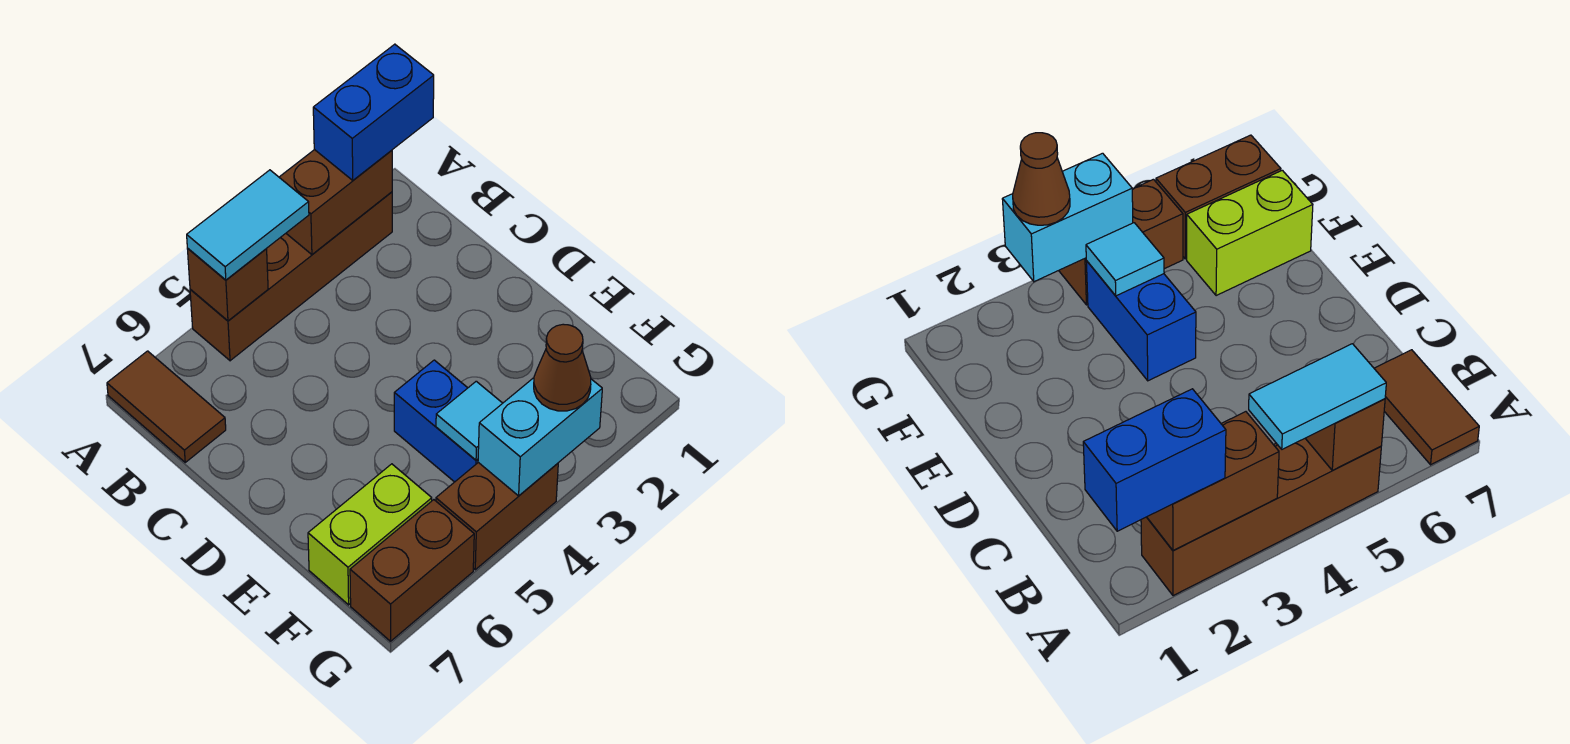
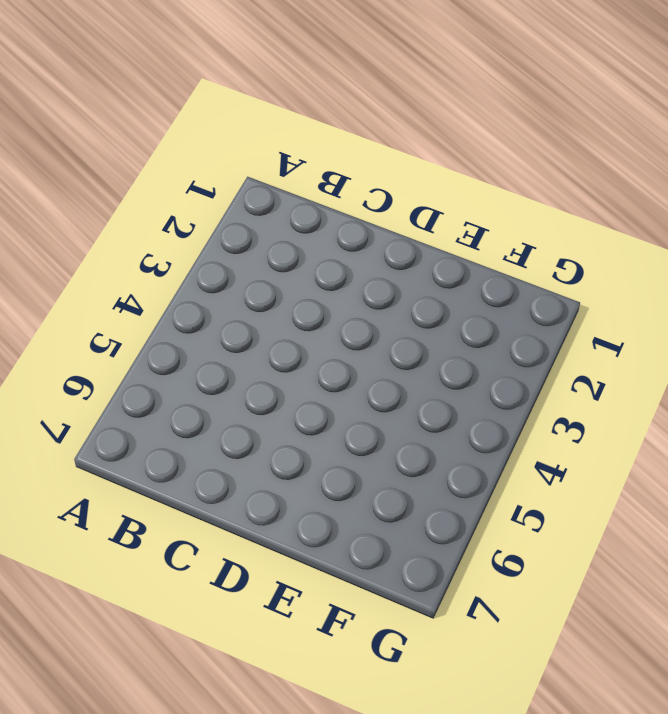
none -> brown brick A2:A5 level 1
none -> brown tile A7:B7 level 1
none -> blue brick E4:F4 level 1

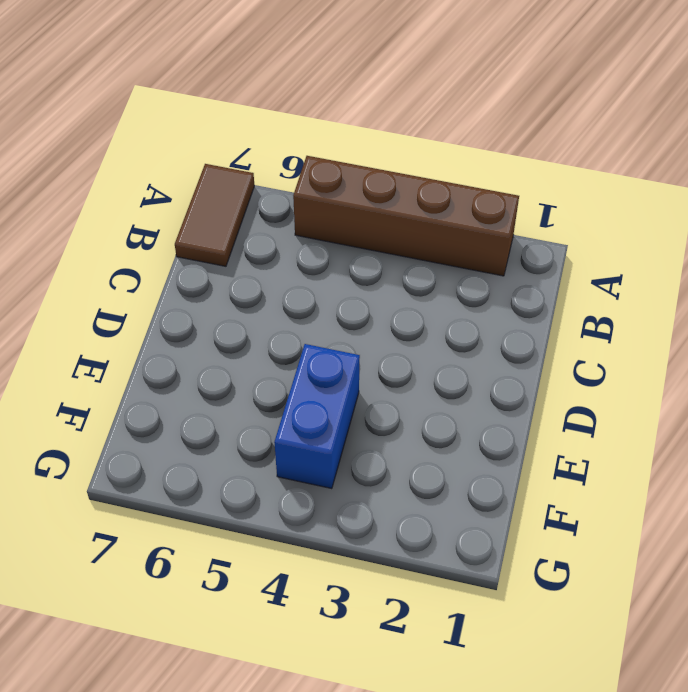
none -> lime brick F6:F7 level 1
none -> brown brick G4:G5 level 1
none -> brown brick G6:G7 level 1

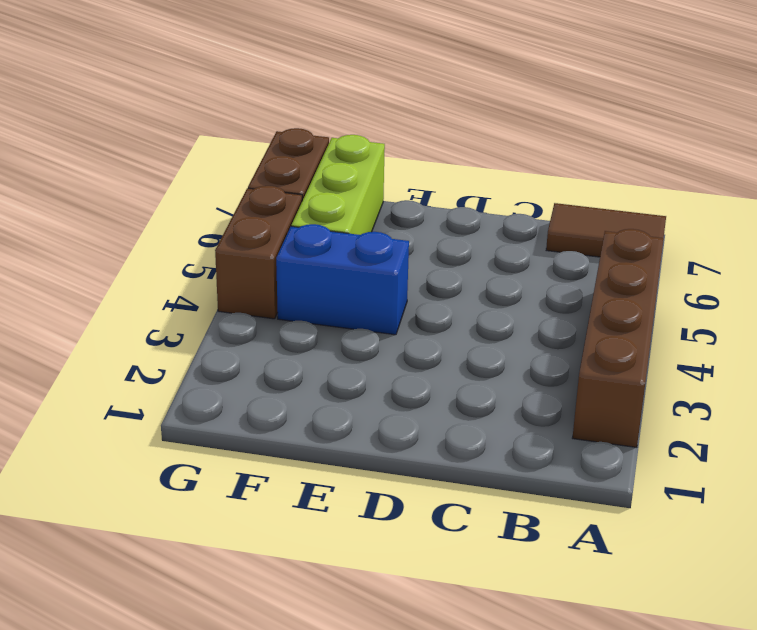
lime brick F5:F7 level 1 -> lime brick F6:F7 level 1
none -> brown brick A2:A3 level 2
none -> brown brick A5 level 2
none -> cyan tile F4 level 2

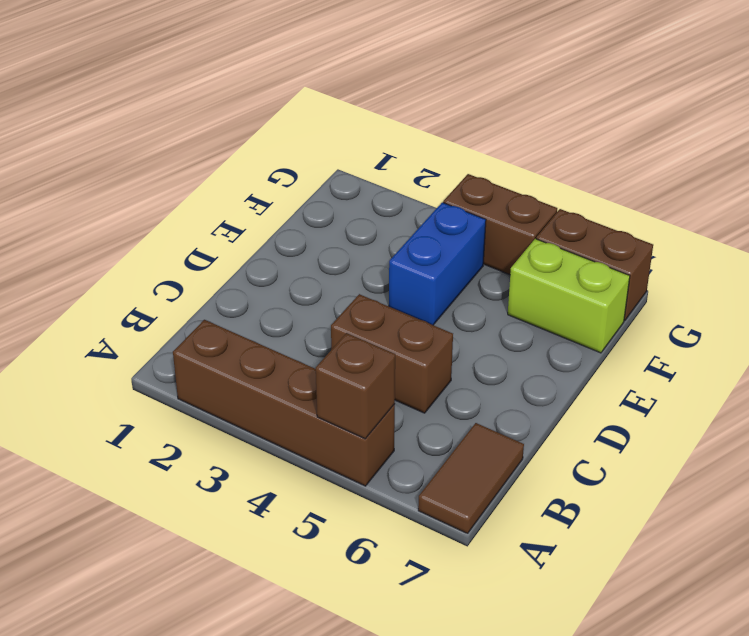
brown brick C4:C5 level 1 -> brown brick A2:A3 level 2
none -> cyan tile F4 level 2
none -> cyan brick G3:G4 level 2
none -> blue brick A1:A2 level 3

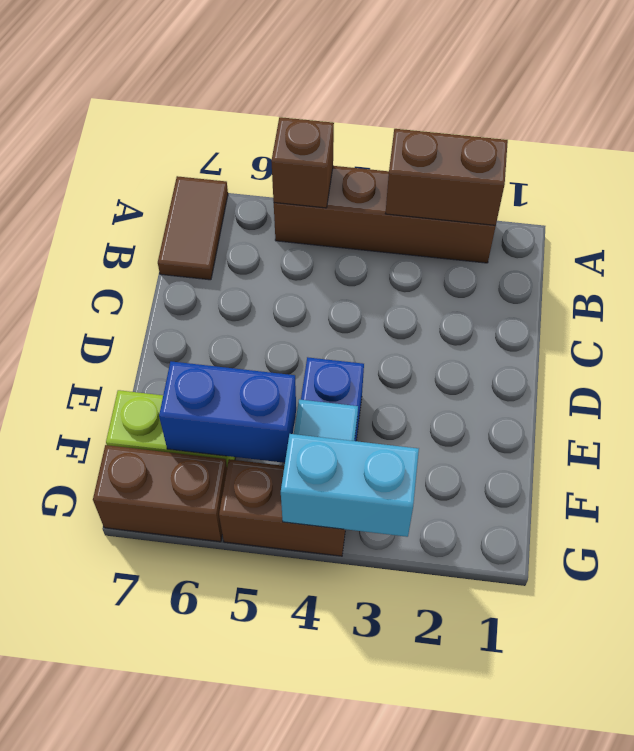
blue brick F5:F6 level 2 -> blue brick A1:A2 level 3
none -> cyan tile A4:A5 level 3
none -> brown cone G3 level 3

